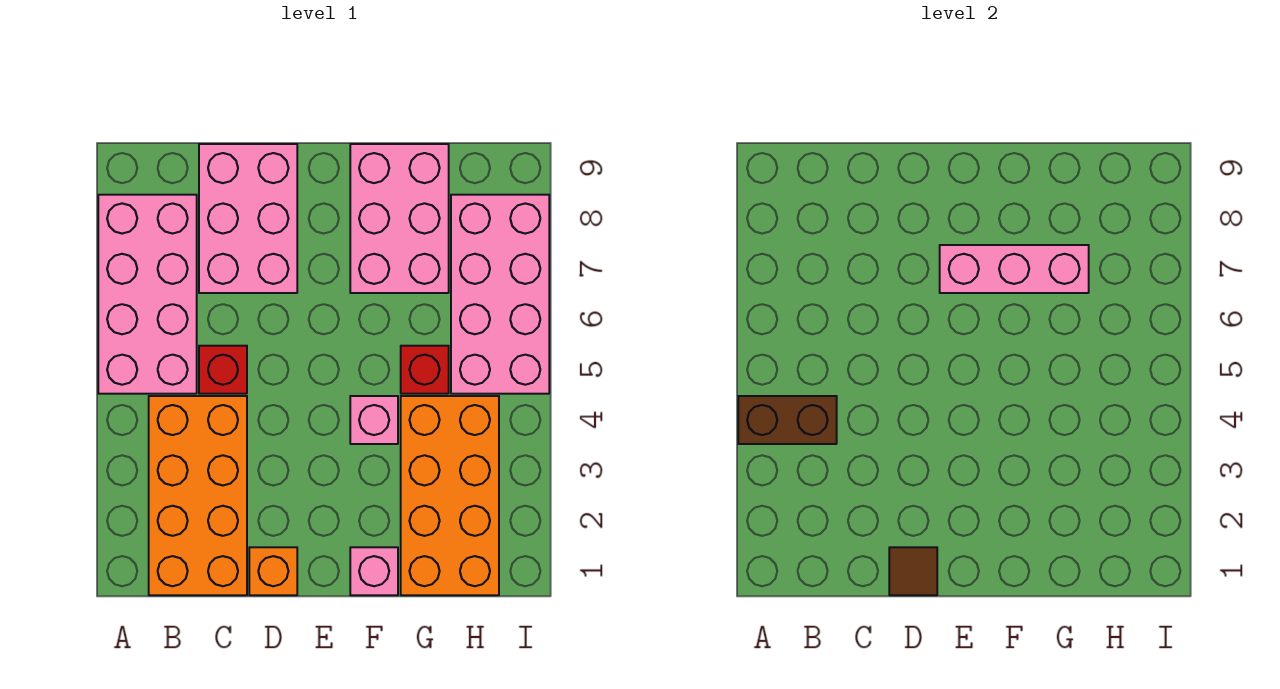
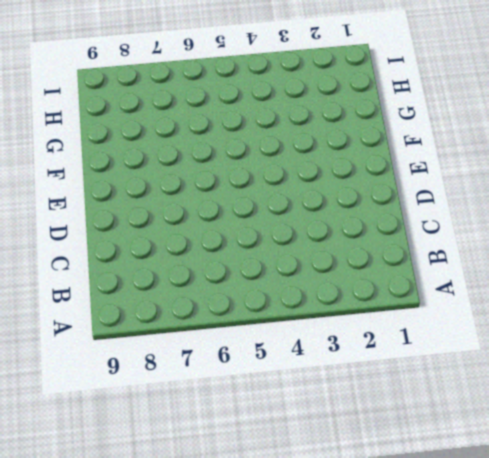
none -> pink brick A5:B8 level 1
none -> orange brick B1:C4 level 1
none -> red brick C5 level 1

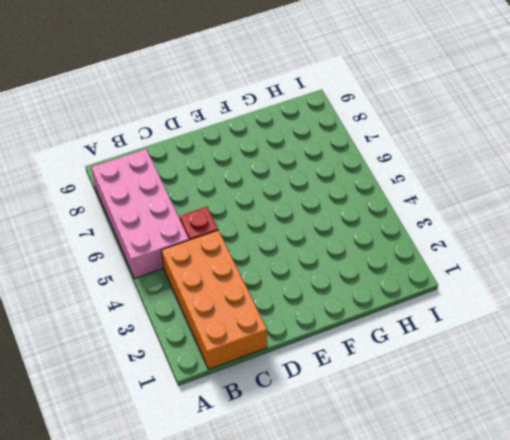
none -> pink brick C7:D9 level 1
none -> orange brick D1 level 1
none -> pink brick F1 level 1

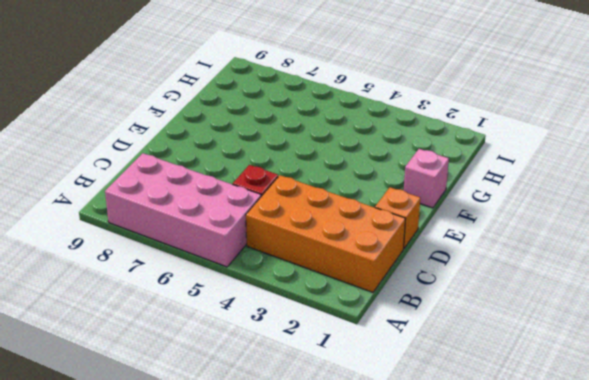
none -> pink brick C7:D9 level 1
none -> pink brick F4 level 1
none -> pink brick F7:G9 level 1

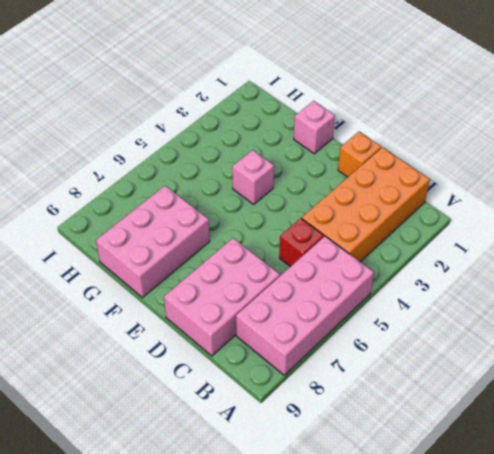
none -> orange brick G1:H4 level 1
none -> red brick G5 level 1
none -> pink brick H5:I8 level 1

